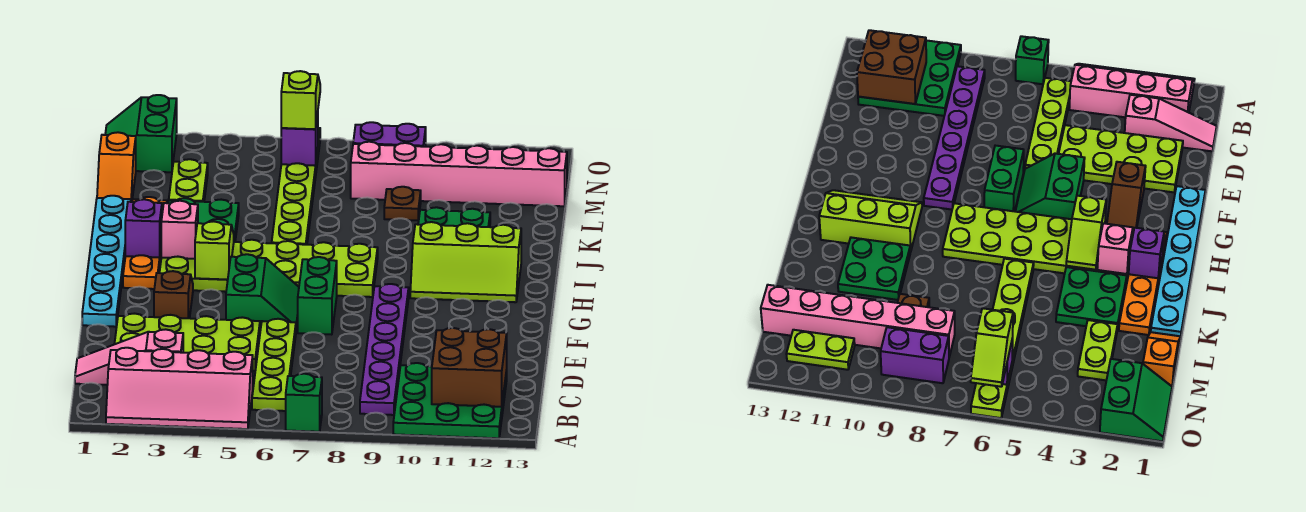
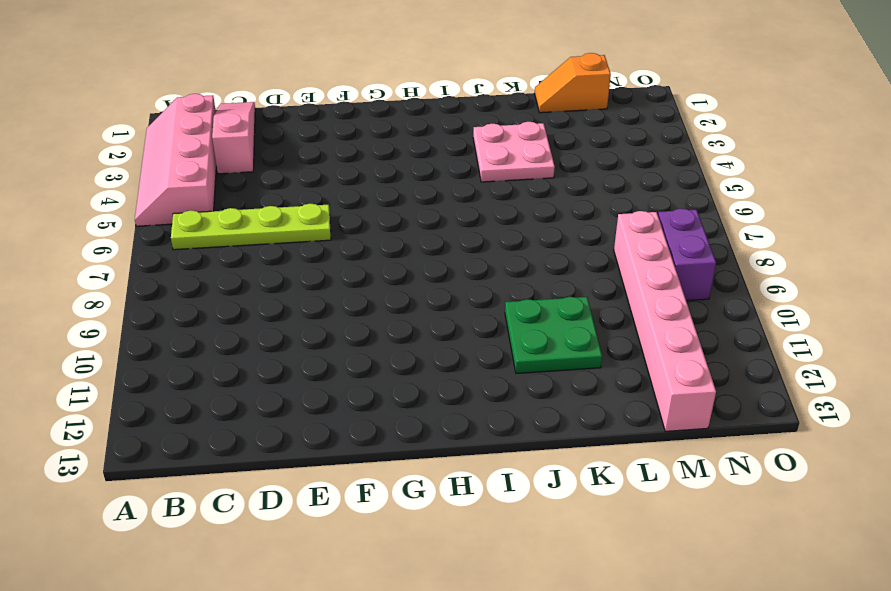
pink plate J3:K4 level 1 -> green plate J3:K4 level 1
none -> green brick A7 level 1
none -> green plate A10:C12 level 1
none -> purple plate B9:G9 level 1
none -> lime plate D2:E5 level 1

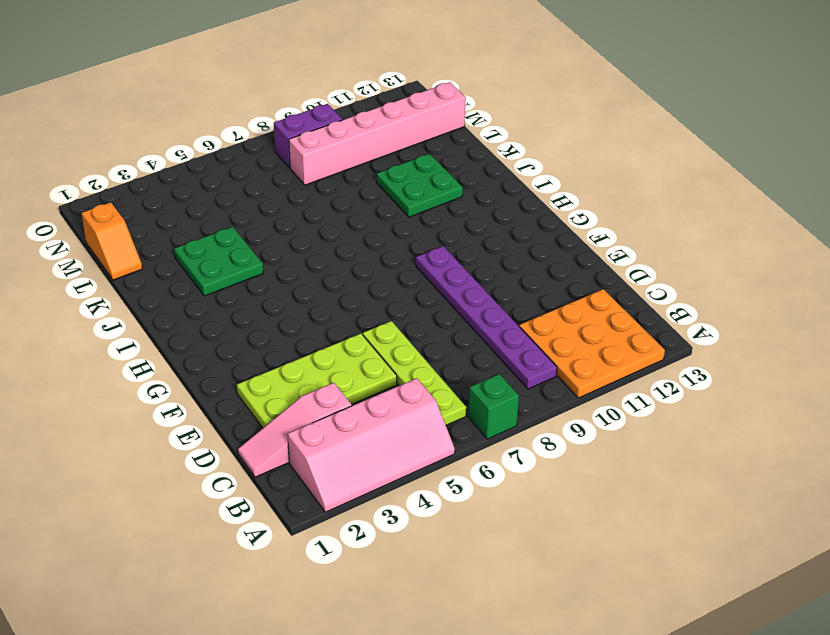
orange plate A10:C12 level 1 -> green plate A10:C12 level 1
none -> cyan plate F1:K1 level 1
none -> brown slope F3:G3 level 1 top F
none -> green slope F5:G6 level 1 top 5
none -> green brick F7:G7 level 1

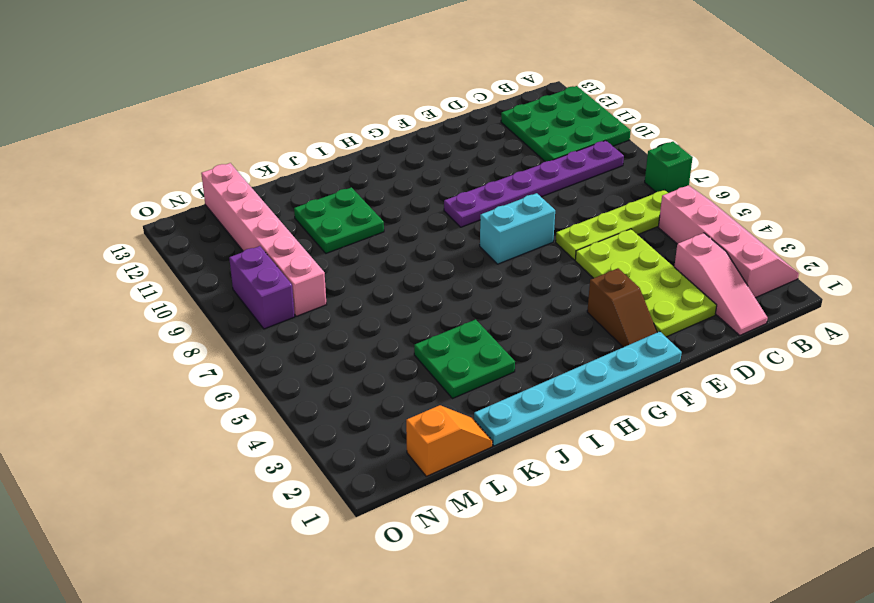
brown slope F2:F3 level 1 top 3 -> brown slope F3:G3 level 1 top F
cyan brick F7:G7 level 1 -> green brick F7:G7 level 1
none -> green slope F5:G6 level 1 top 5
none -> orange plate H2:K2 level 1
none -> lime plate H3:I8 level 1
none -> lime slope H10:I12 level 1 top I

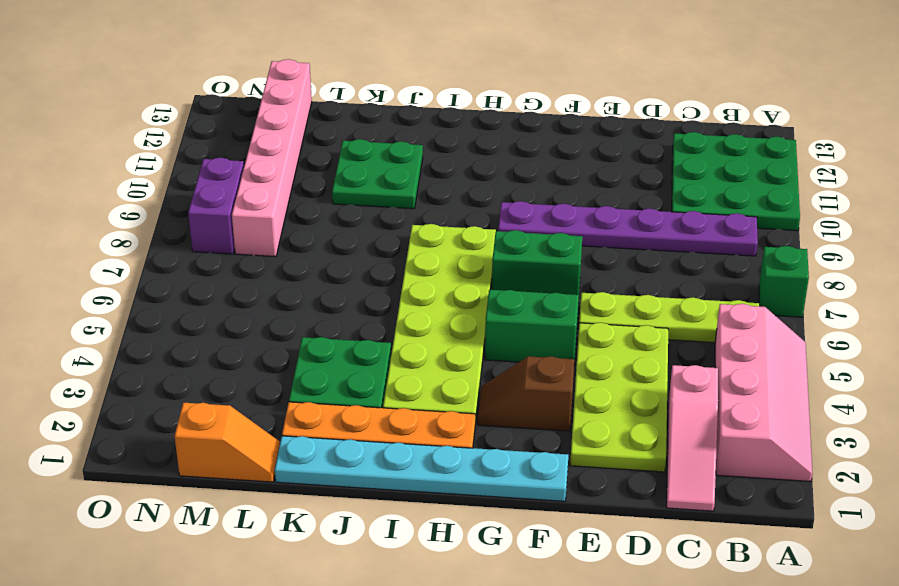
none -> lime slope H10:I12 level 1 top I
none -> lime plate J6:O6 level 1
none -> lime plate L3:M3 level 1
none -> brown plate L9 level 1

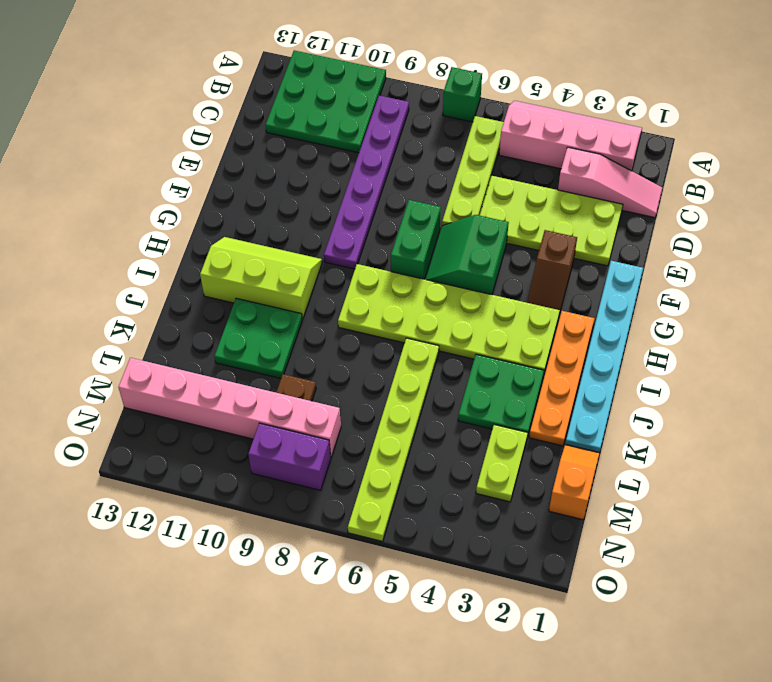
none -> green slope N1:O2 level 1 top 2
none -> lime plate N11:N12 level 1
none -> brown brick B11:C12 level 2
none -> lime slope H4:I4 level 2 top H

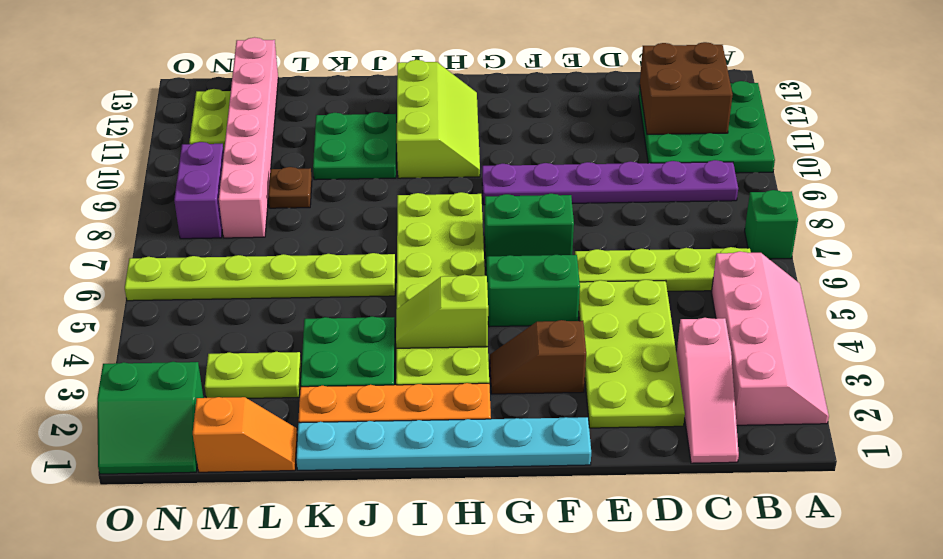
none -> purple brick I2 level 2
none -> pink brick I3 level 2
none -> purple brick N6 level 2
none -> lime slope N6:O6 level 3 top N

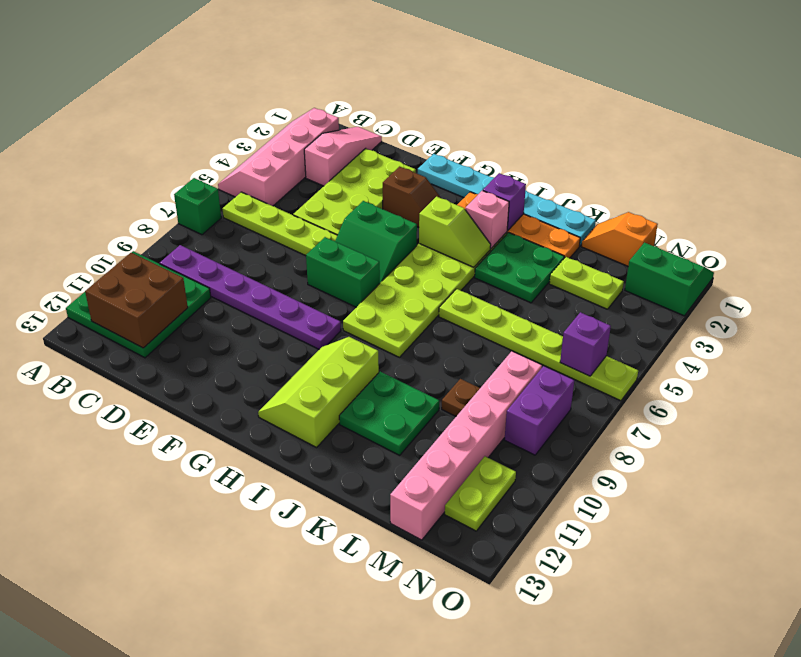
none -> lime slope N6:O6 level 3 top N

